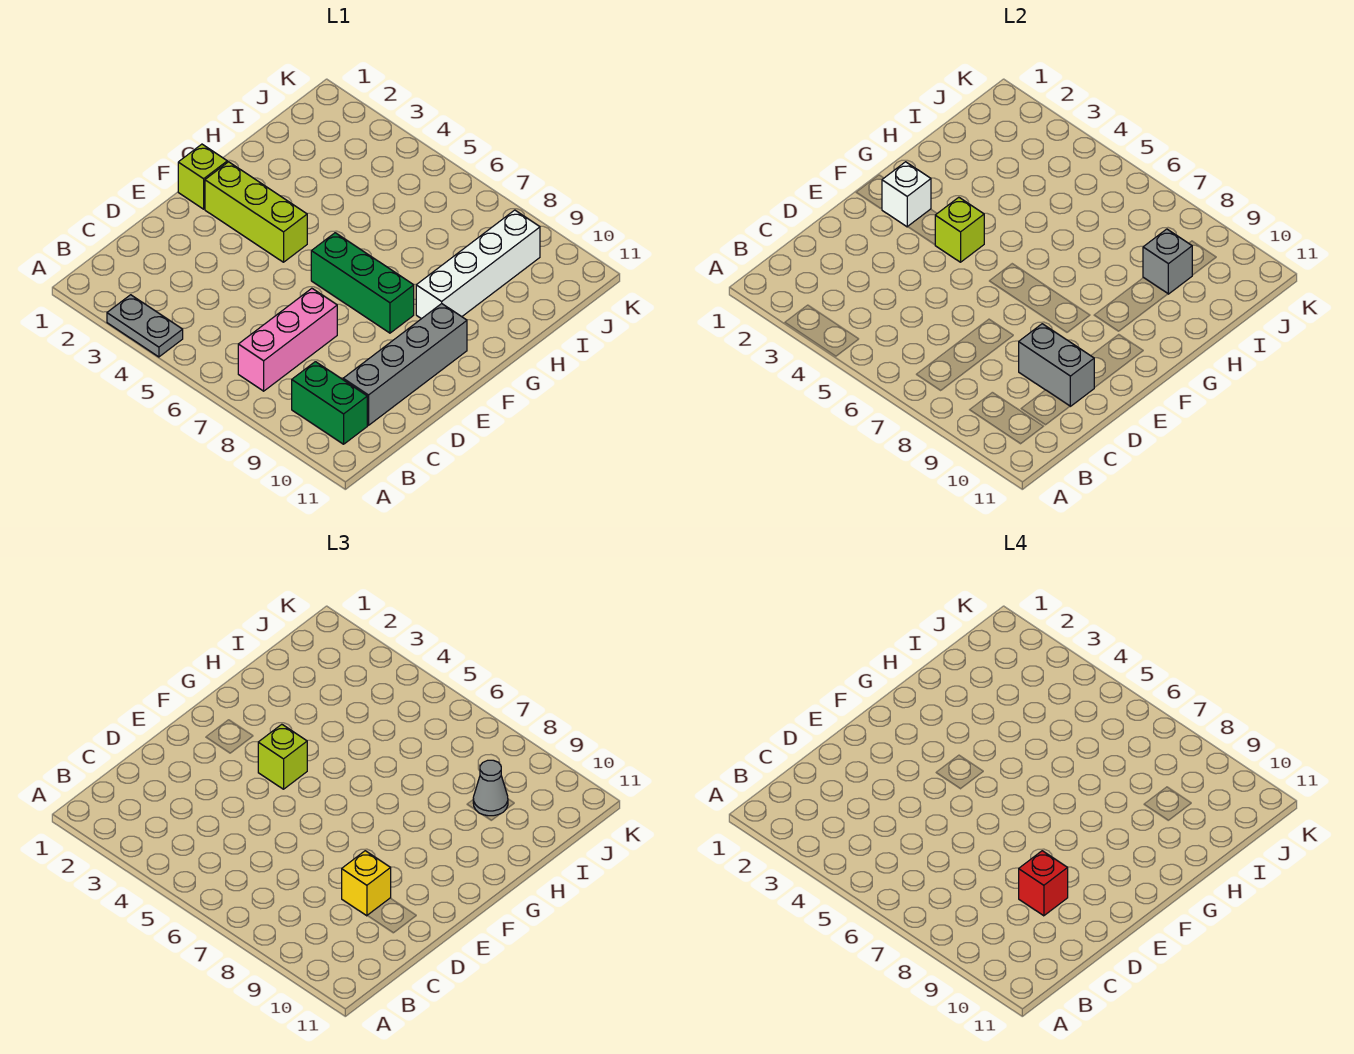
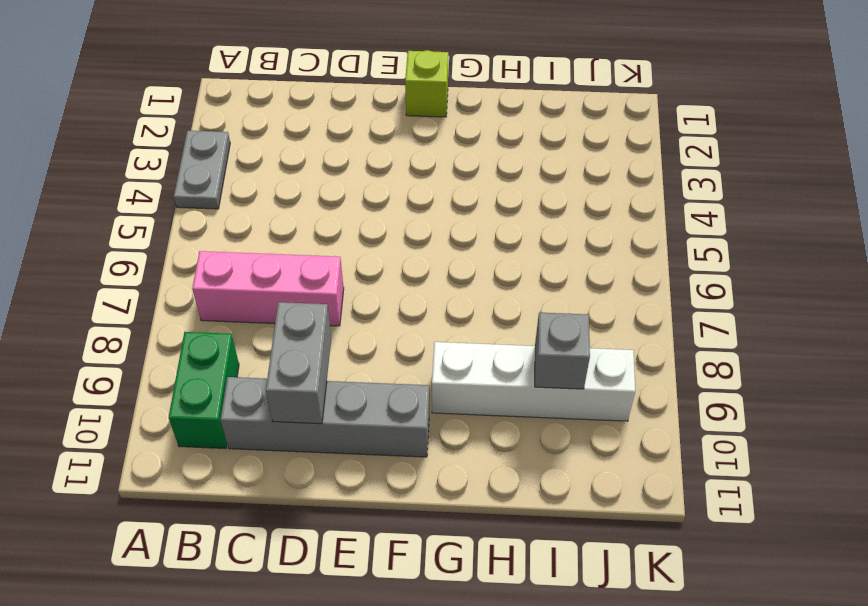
none -> lime brick F2:F4 level 1
none -> green brick F6:F8 level 1
none -> white brick F2 level 2

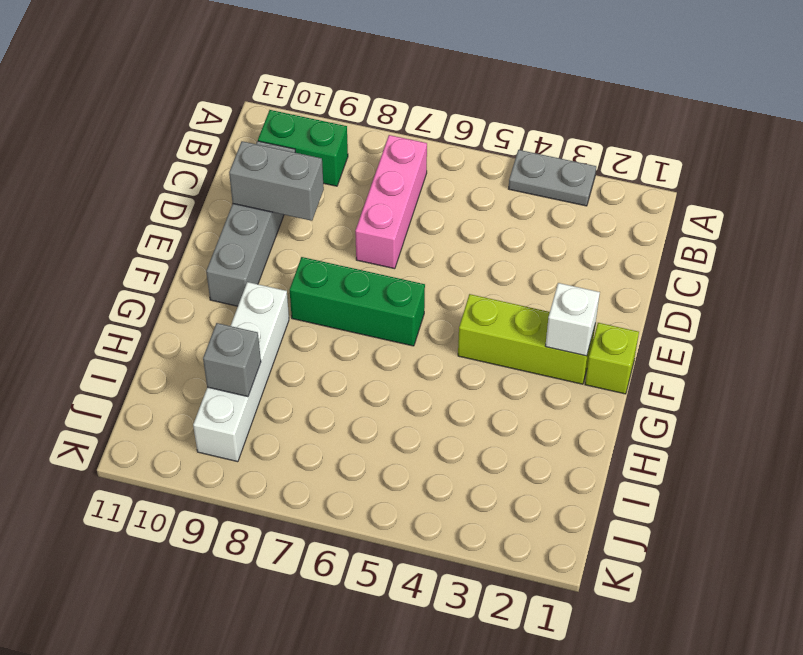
none -> lime brick F4 level 2
none -> yellow brick D9 level 3
none -> lime brick F4 level 3

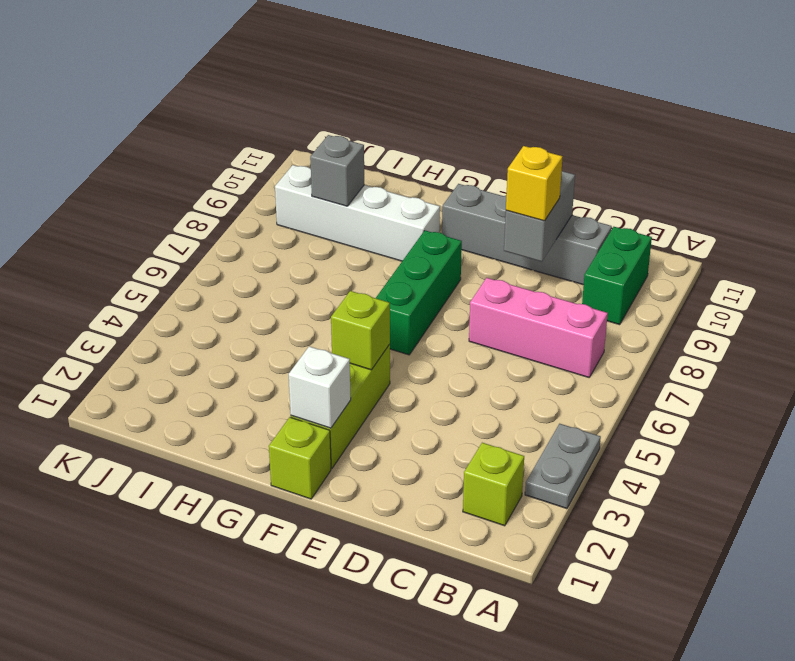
lime brick B2 level 1 -> lime brick F4 level 3
none -> grey cone I9 level 3
none -> red brick D9 level 4

